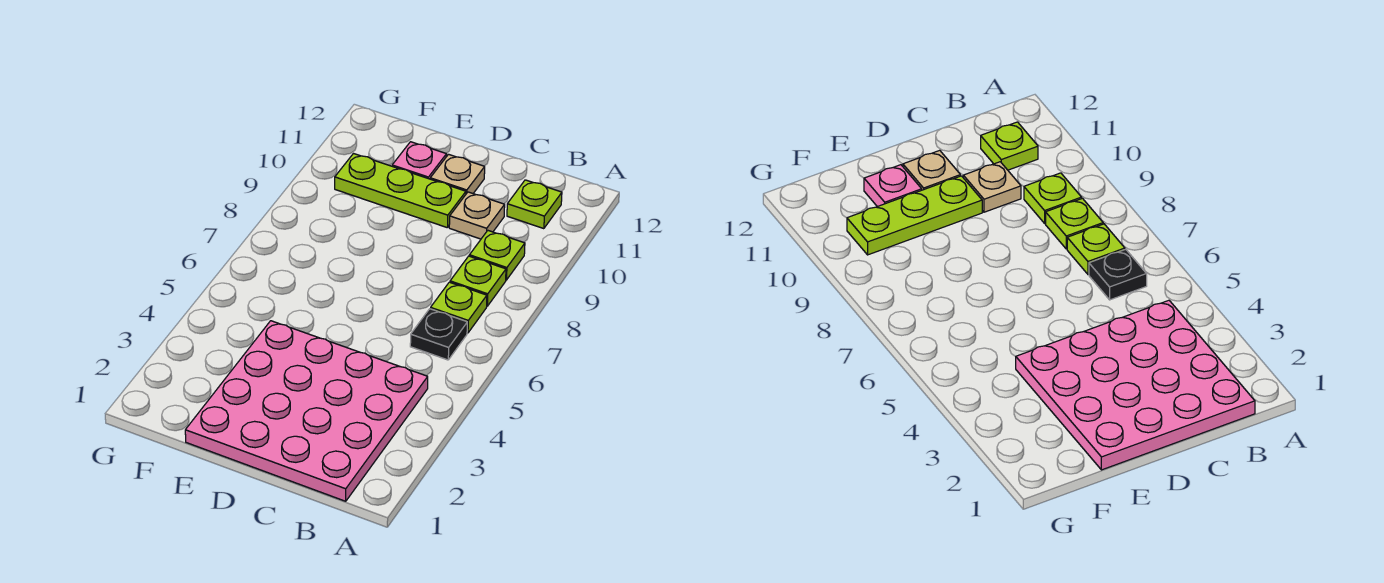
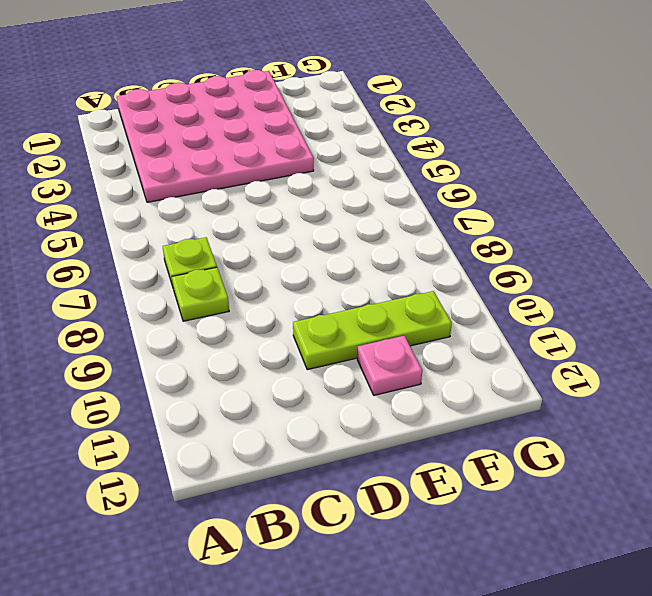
none -> black plate B6 level 1
none -> lime plate B9 level 1

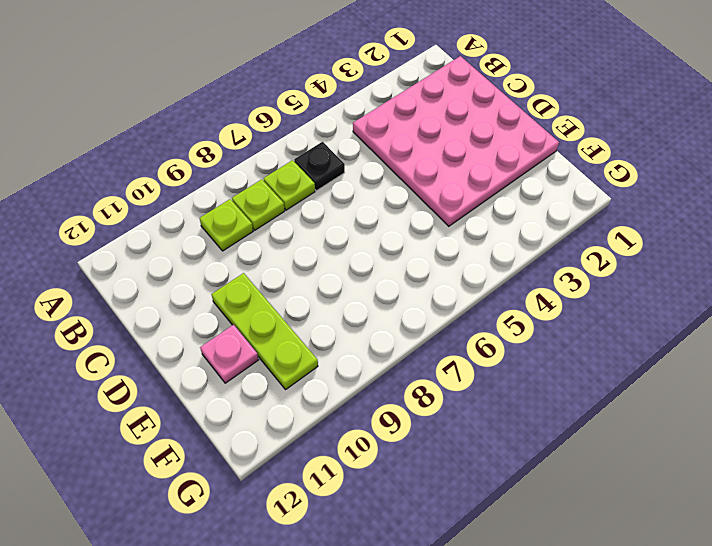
none -> lime plate B11 level 1
none -> tan plate C10 level 1

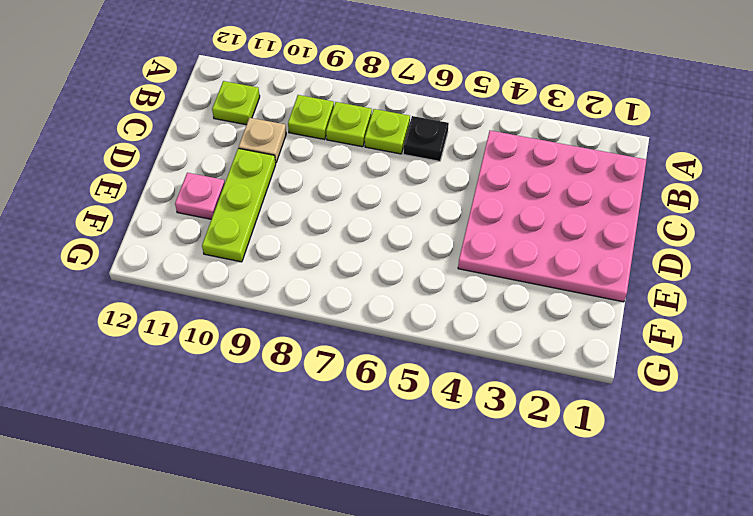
none -> tan plate D11 level 1

